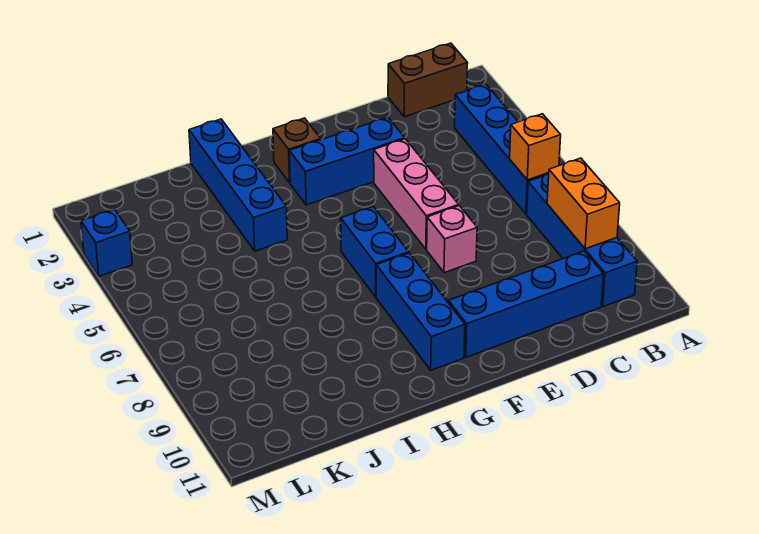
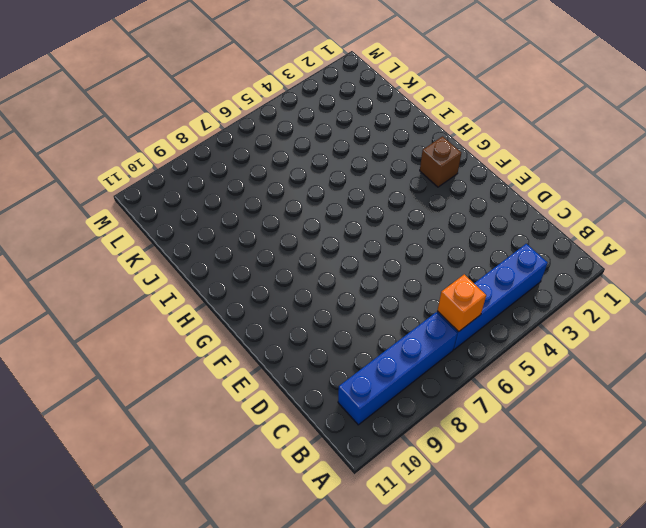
none -> brown brick B1:C1 level 1
none -> blue brick C10:F10 level 1
none -> blue brick E3:G3 level 1

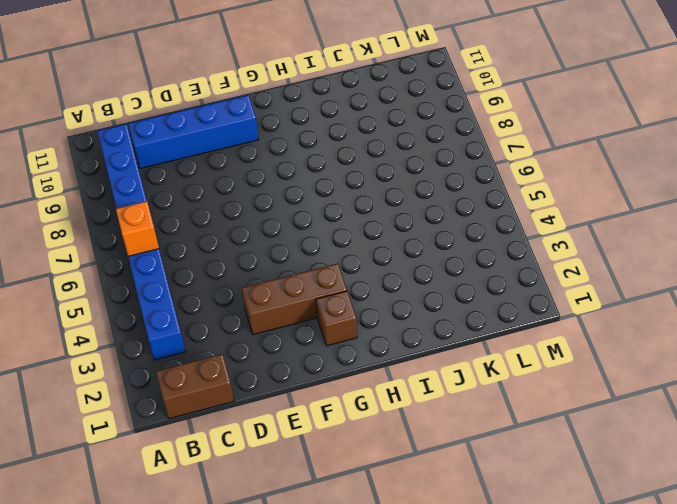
brown brick E3:G3 level 1 -> blue brick E3:G3 level 1
none -> pink brick E4:E6 level 1
none -> pink brick E7 level 1
none -> blue brick G6:G7 level 1

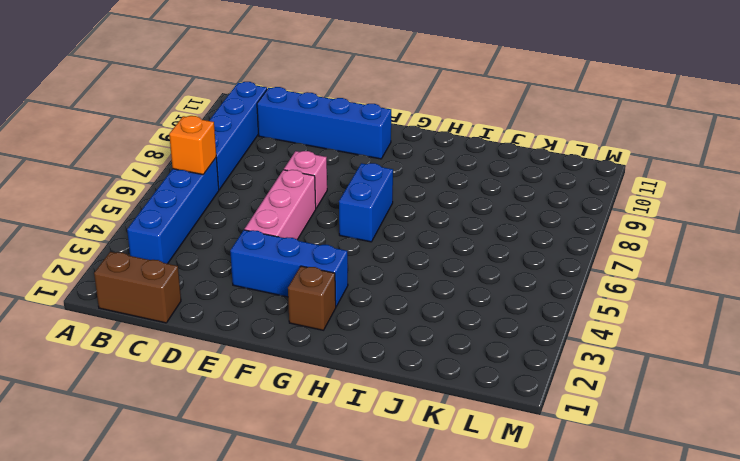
none -> blue brick G8:G10 level 1
none -> blue brick I1:I4 level 1
none -> blue brick M3 level 1

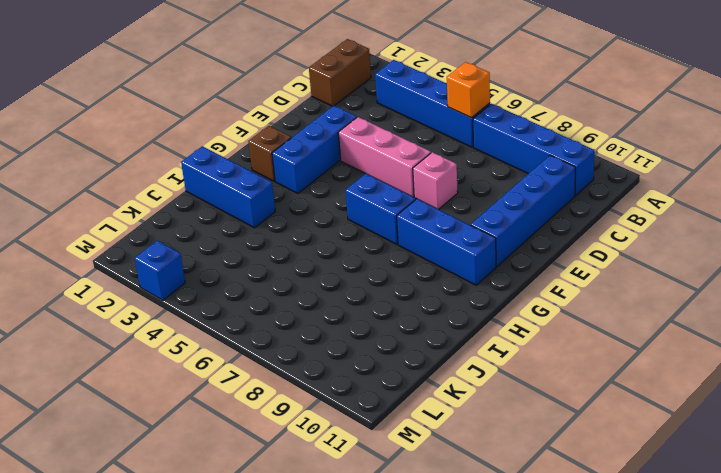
blue brick I1:I3 level 1 -> blue brick I1:I4 level 1
none -> orange brick B8:B9 level 2

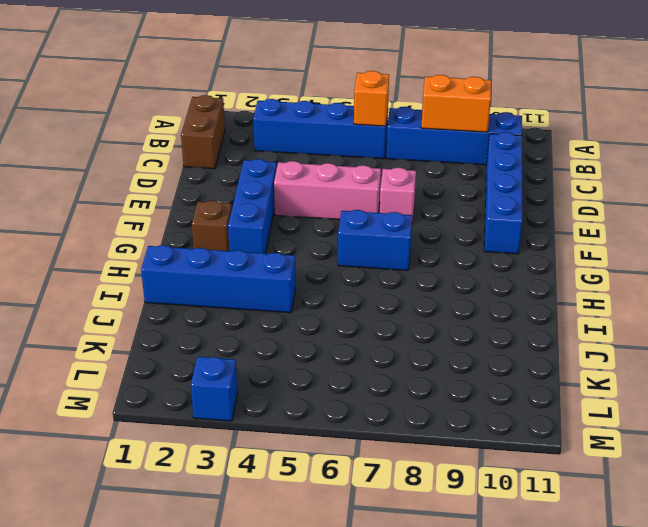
none -> blue brick G8:G10 level 1

